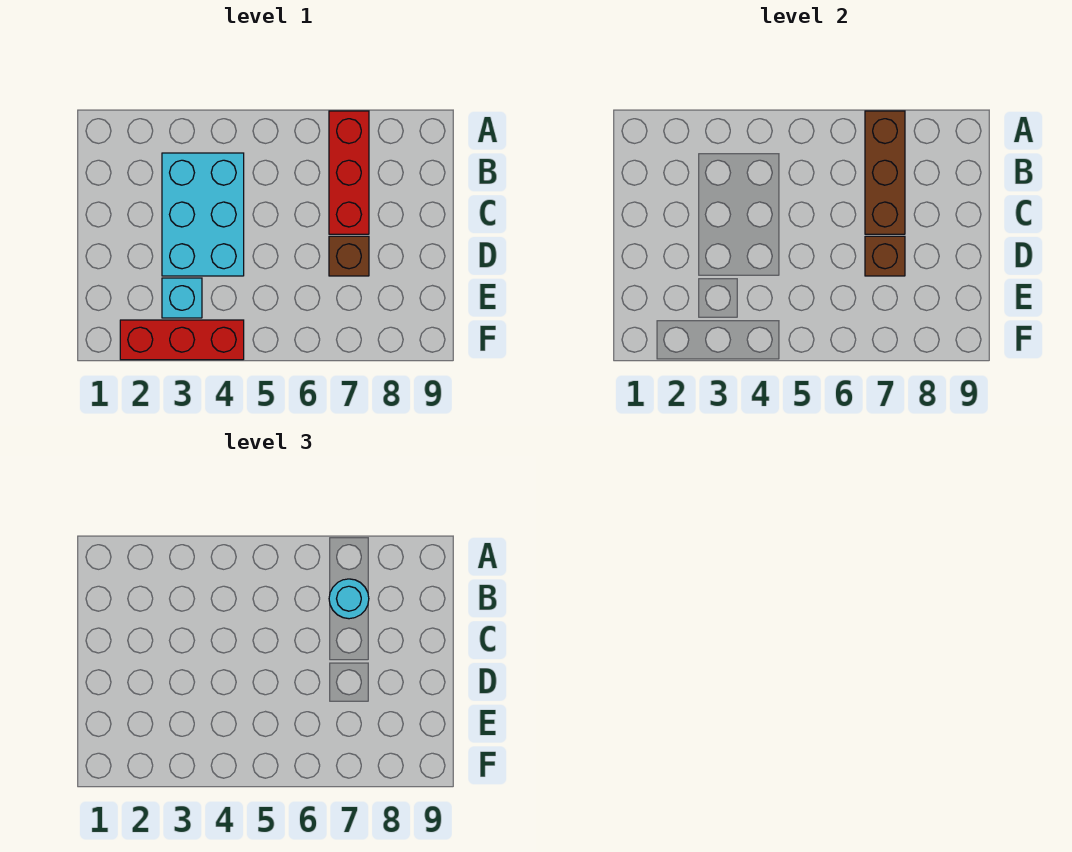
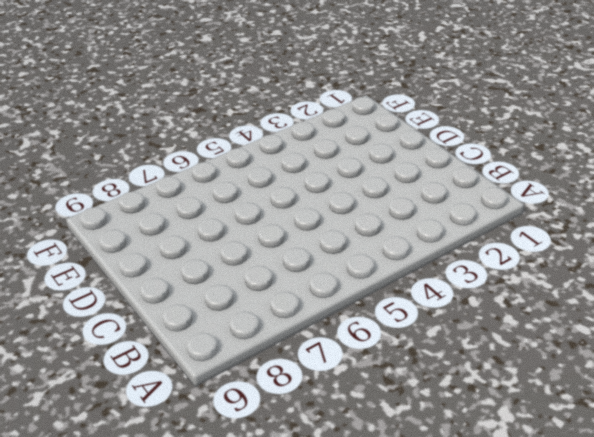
none -> red brick A7:C7 level 1
none -> cyan brick B3:D4 level 1

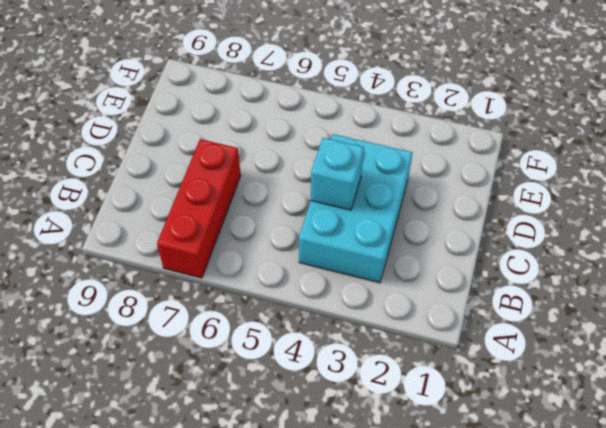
cyan brick C4 level 2 -> cyan brick E3 level 1
none -> brown brick D7 level 1
none -> red brick F2:F4 level 1

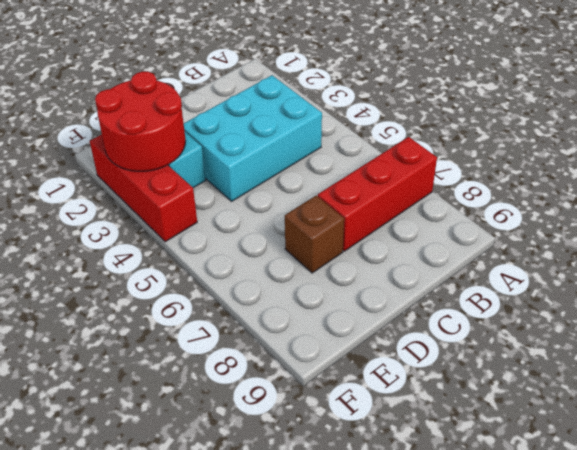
red round brick E2:F3 level 2 -> none
none -> brown brick A7:C7 level 2
none -> brown brick D7 level 2

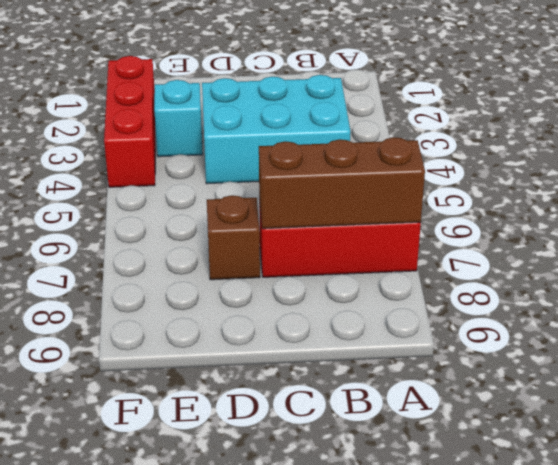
none -> brown brick D7 level 2
none -> cyan round brick B7 level 3

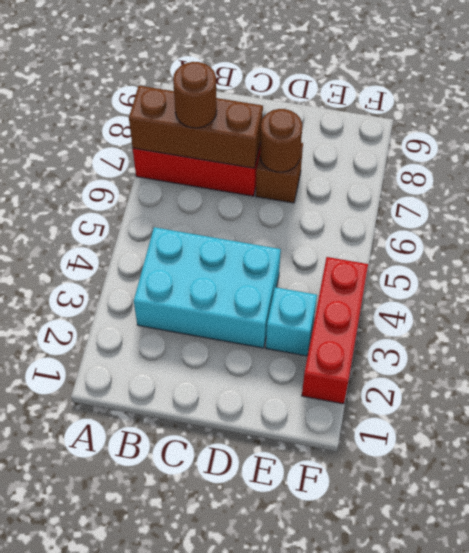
brown round brick B7 level 3 -> cyan round brick B7 level 3
brown round brick D7 level 2 -> brown brick D7 level 2

